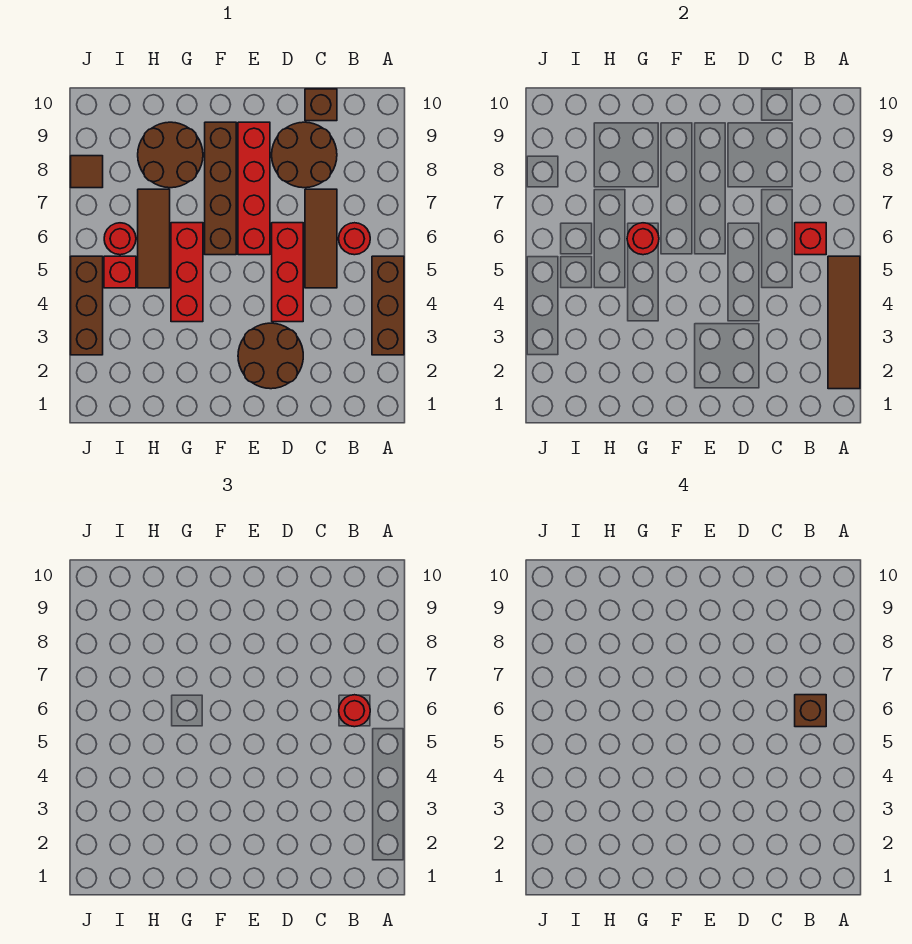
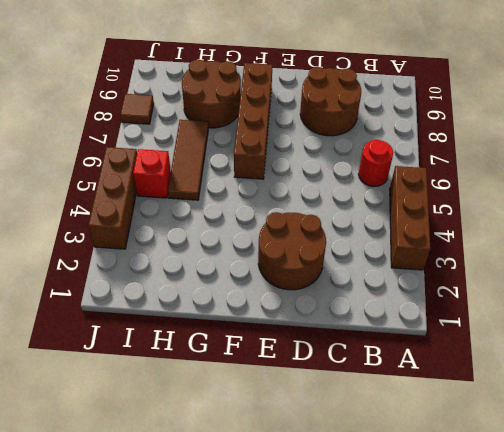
none -> brown tile C5:C7 level 1
none -> brown brick C10 level 1
none -> red brick D4:D6 level 1

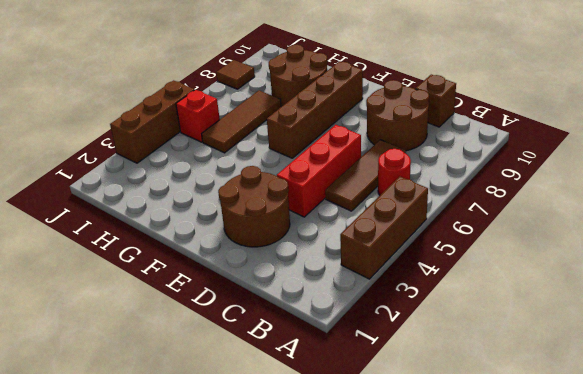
none -> red brick E6:E9 level 1
none -> red brick G4:G6 level 1
none -> red round brick I6 level 1

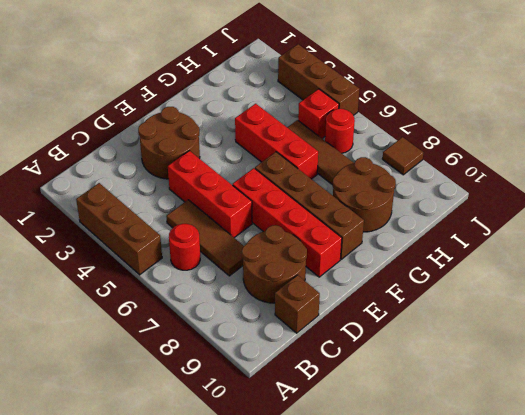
none -> brown tile A2:A5 level 2
none -> red brick B6 level 2
none -> red round brick G6 level 2

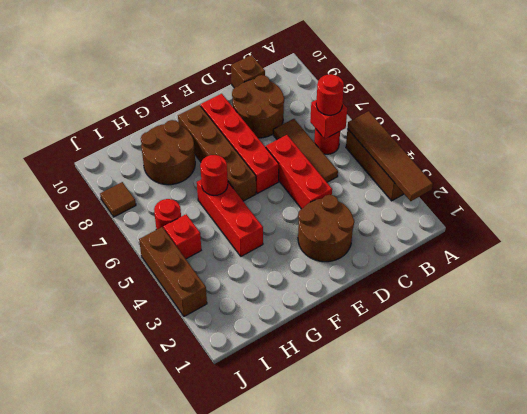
none -> brown tile H5:H7 level 1
none -> brown brick B6 level 4

